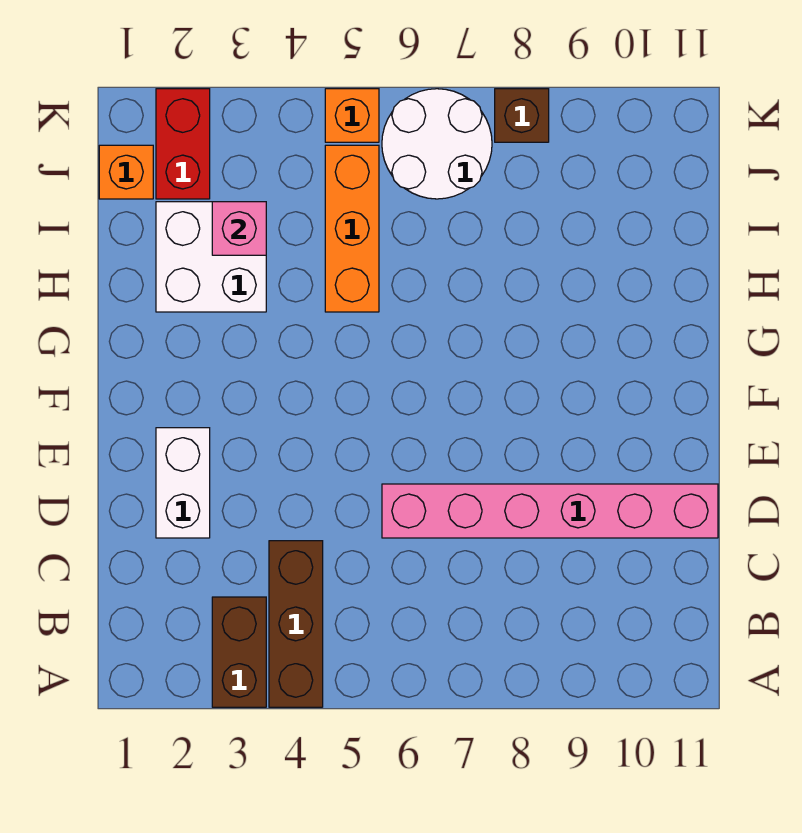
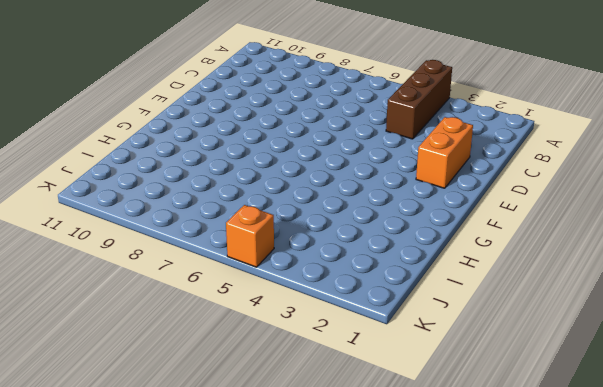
orange brick D2:E2 level 1 -> white brick D2:E2 level 1
none -> brown brick A3:B3 level 1
none -> pink brick D6:D11 level 1
none -> white brick H2:I3 level 1

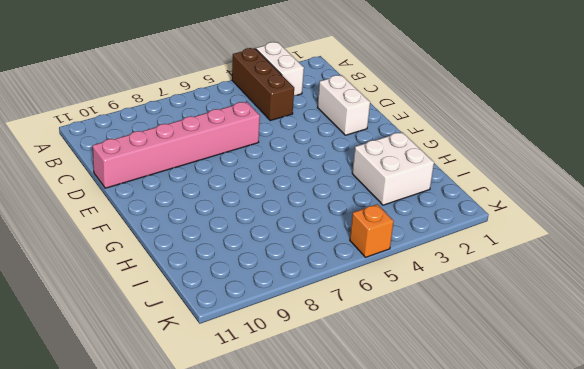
white brick A3:B3 level 1 -> brown brick A3:B3 level 1
none -> orange brick H5:J5 level 1
none -> orange brick J1 level 1
none -> red brick J2:K2 level 1

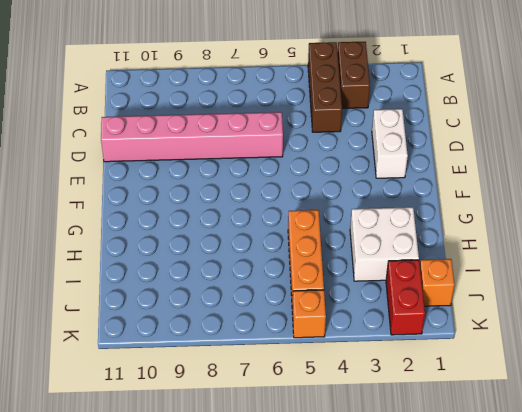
none -> white round brick J6:K7 level 1
none -> brown brick K8 level 1
none -> pink brick I3 level 2

